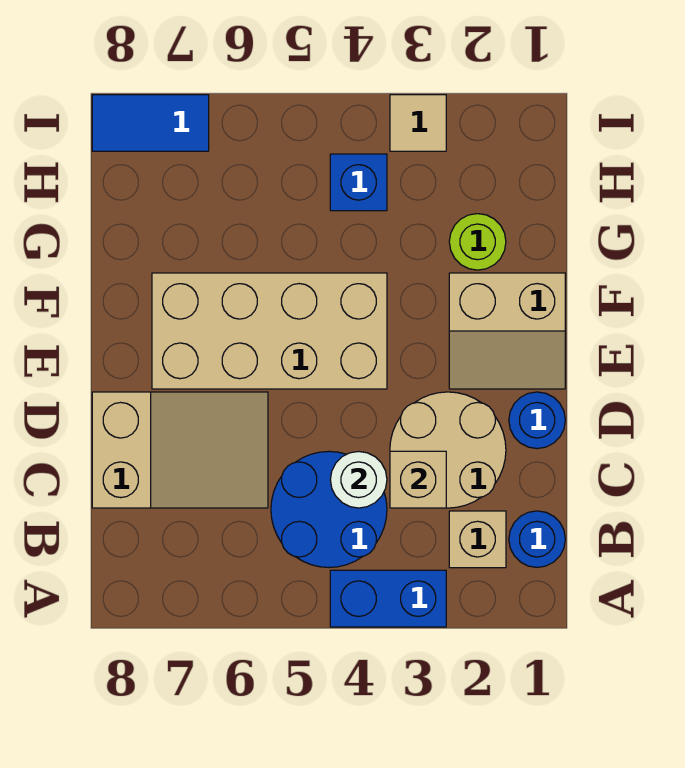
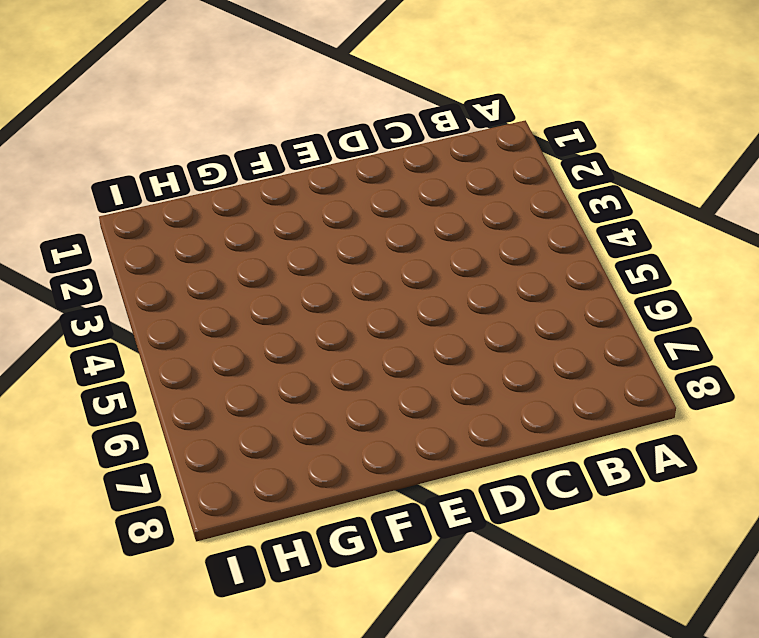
none -> blue brick A3:A4 level 1
none -> blue round brick B1 level 1
none -> tan brick B2 level 1

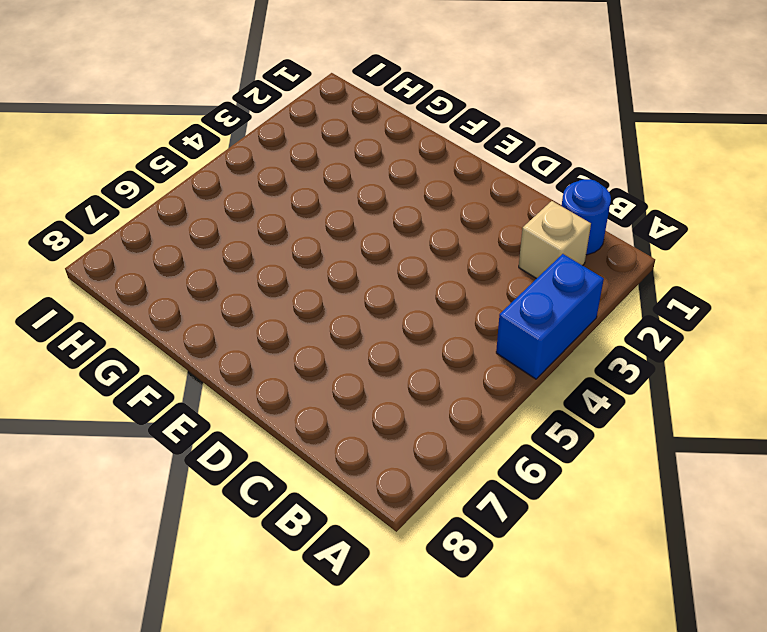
none -> blue round brick B4:C5 level 1
none -> tan round brick C2:D3 level 1
none -> tan slope C6:D8 level 1 top 8

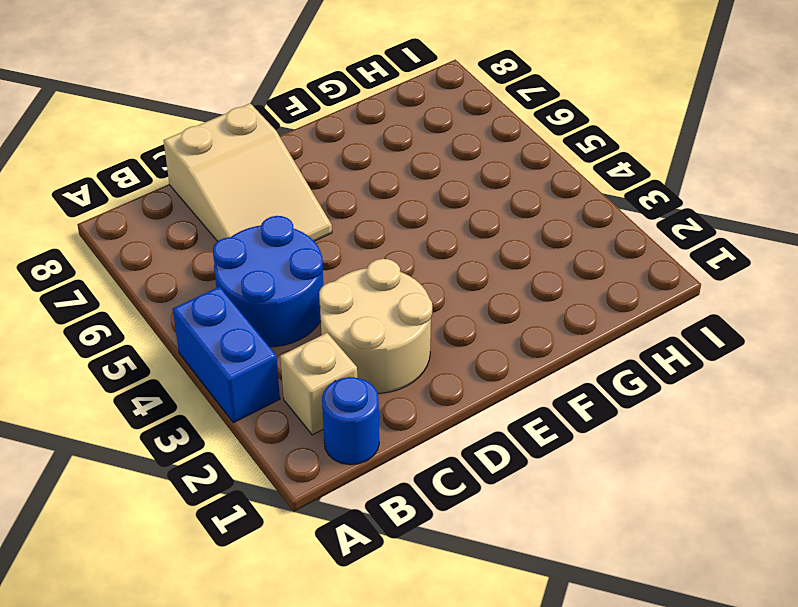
none -> blue round brick D1 level 1
none -> tan slope E1:F2 level 1 top F
none -> tan brick E4:F7 level 1

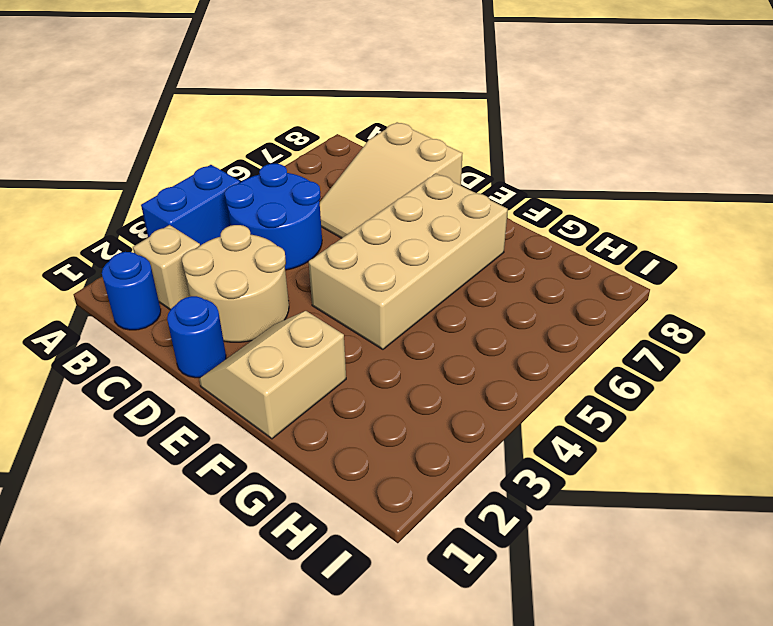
none -> lime round brick G2 level 1
none -> blue brick H4 level 1
none -> tan tile I3 level 1

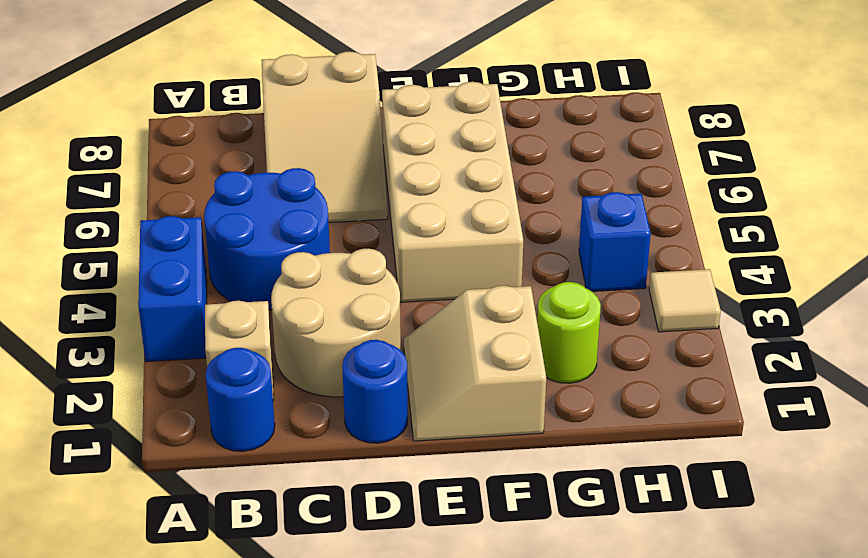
none -> blue tile I7:I8 level 1
none -> tan brick C3 level 2
none -> white round brick C4 level 2

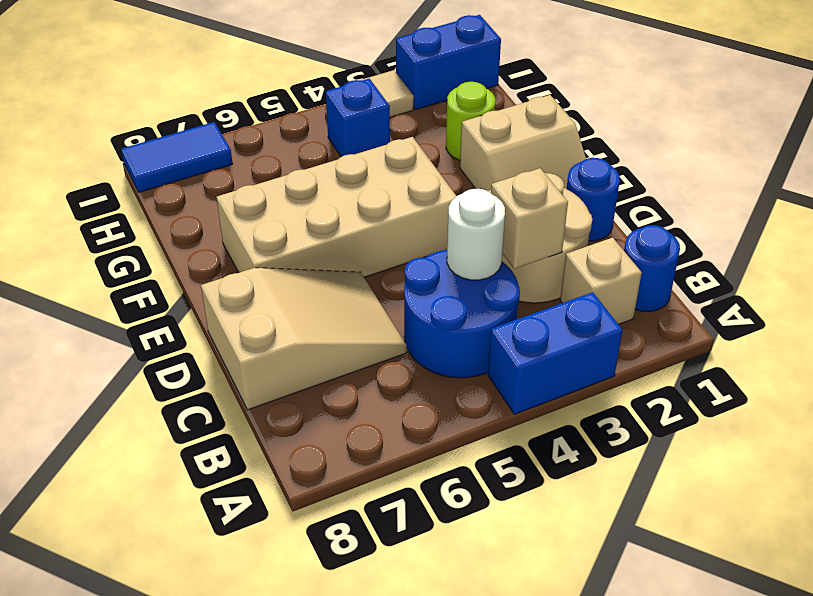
blue brick I1:I2 level 1 -> none

